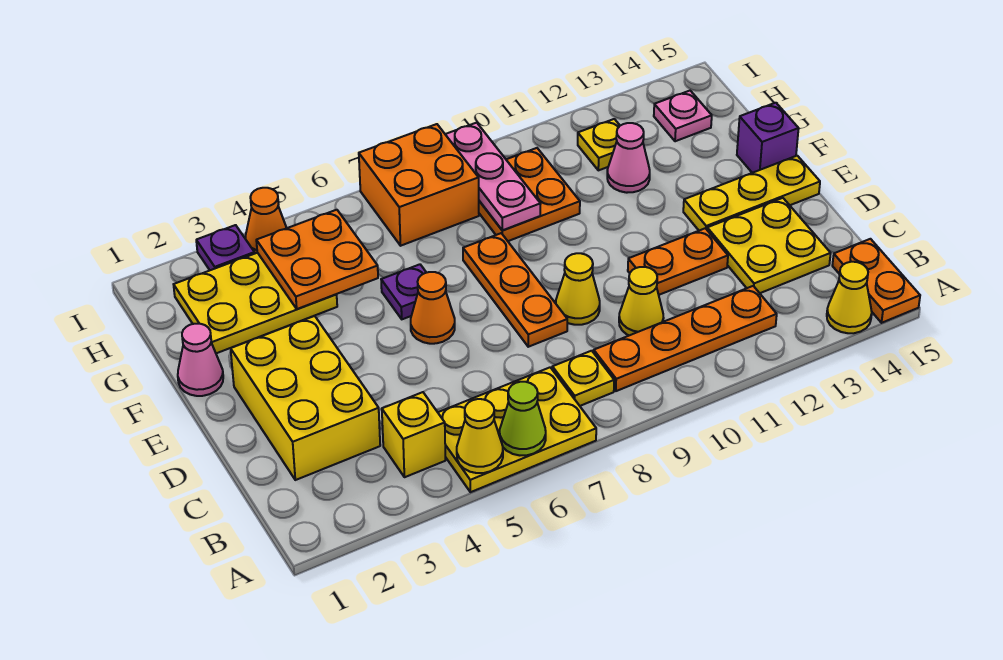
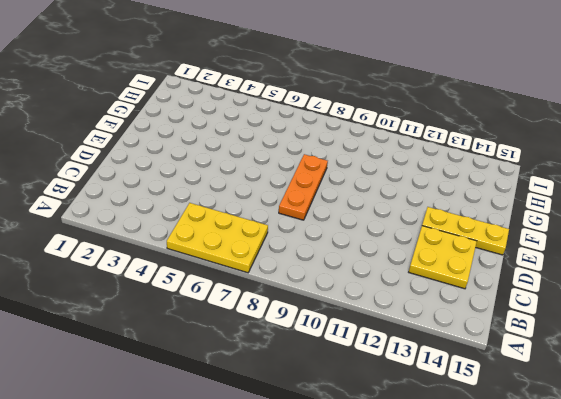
none -> yellow cone A14 level 1
none -> orange plate A15:B15 level 1
none -> yellow brick B4 level 1

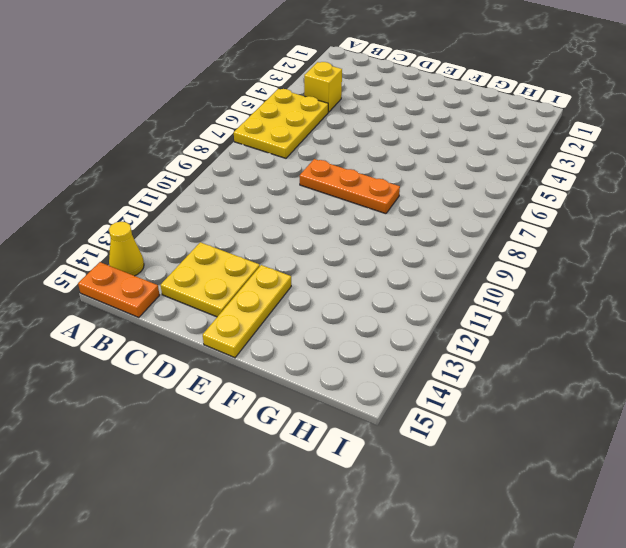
none -> yellow plate B8 level 1
none -> orange plate B9:B12 level 1
none -> yellow brick C2:E3 level 1

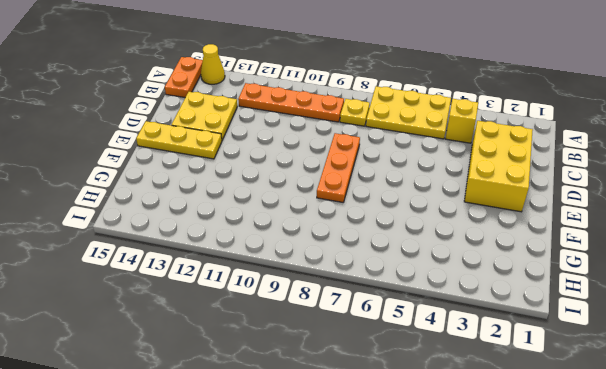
none -> yellow cone C10 level 1
none -> yellow cone D9 level 1
none -> orange plate D11:D12 level 1

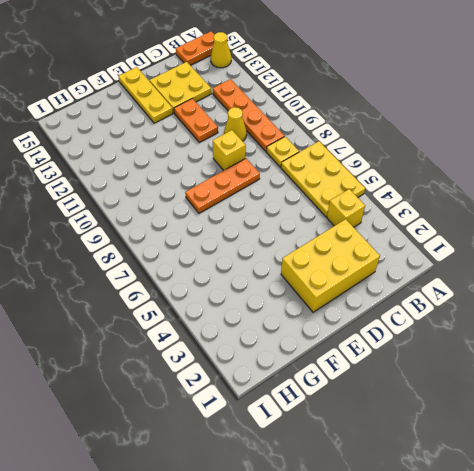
yellow brick D9 level 1 -> yellow cone D9 level 1
none -> orange cone E6 level 1
none -> pink cone F1 level 1
none -> purple plate F6 level 1

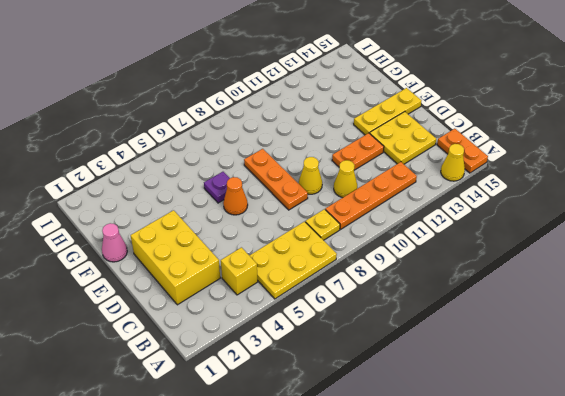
none -> purple brick F15 level 1
none -> yellow plate G2:H4 level 1
none -> orange plate G9:H10 level 1

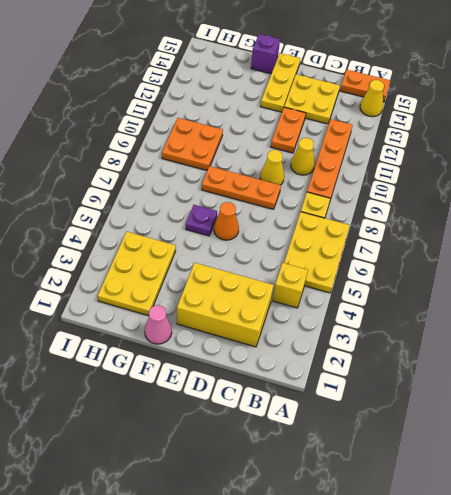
none -> pink cone G12 level 1
none -> orange brick H7:I8 level 1
none -> yellow plate H12 level 1

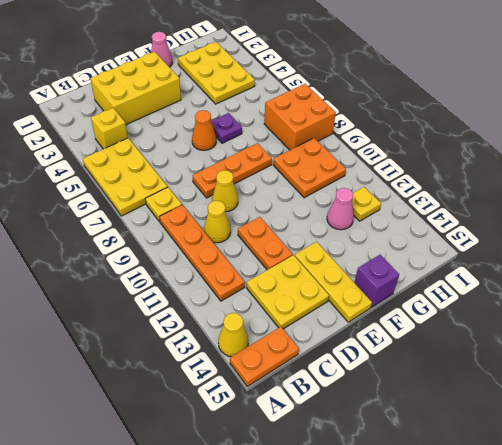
none -> pink plate H14 level 1
none -> purple plate I3 level 1
none -> orange cone I4 level 1

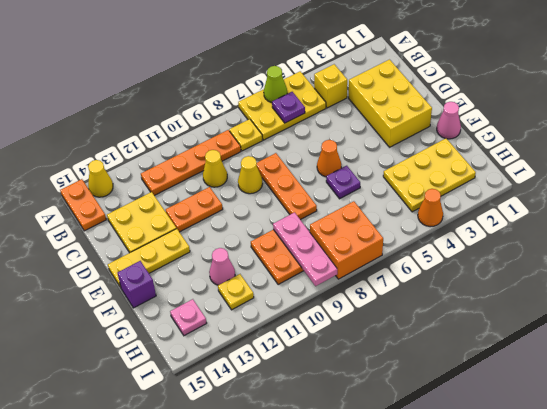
purple plate B6 level 2 -> purple plate I3 level 1
none -> yellow cone A5 level 2
none -> orange plate G4:H5 level 2

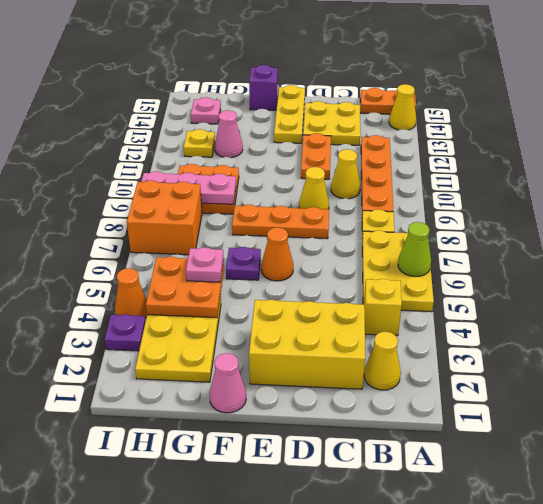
yellow cone B2 level 1 -> yellow cone A5 level 2
pink plate G5 level 3 -> none

